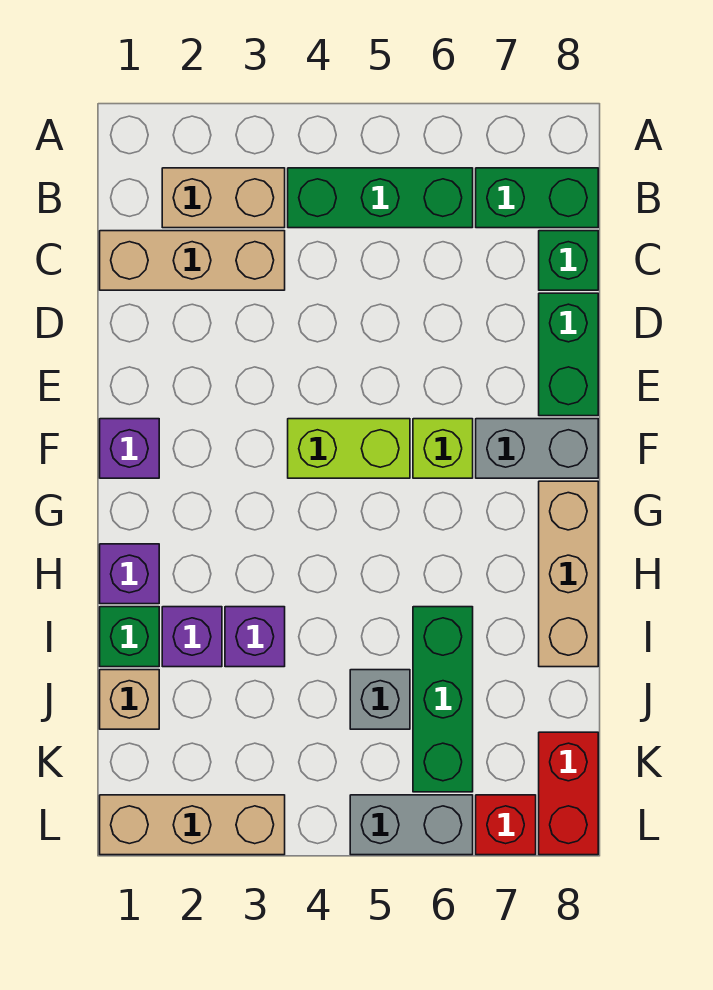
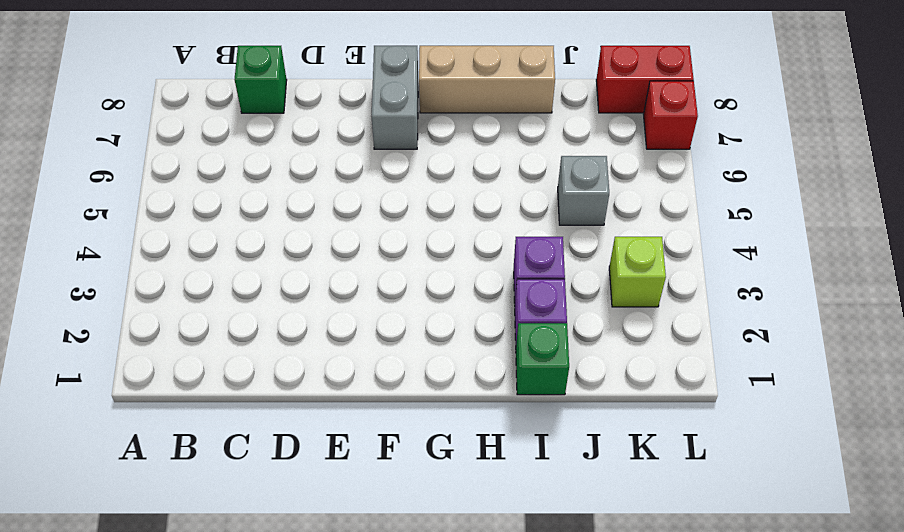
lime brick K3 level 1 -> lime brick F6 level 1
none -> tan brick B2:B3 level 1
none -> green brick B4:B6 level 1
none -> green brick B7:B8 level 1

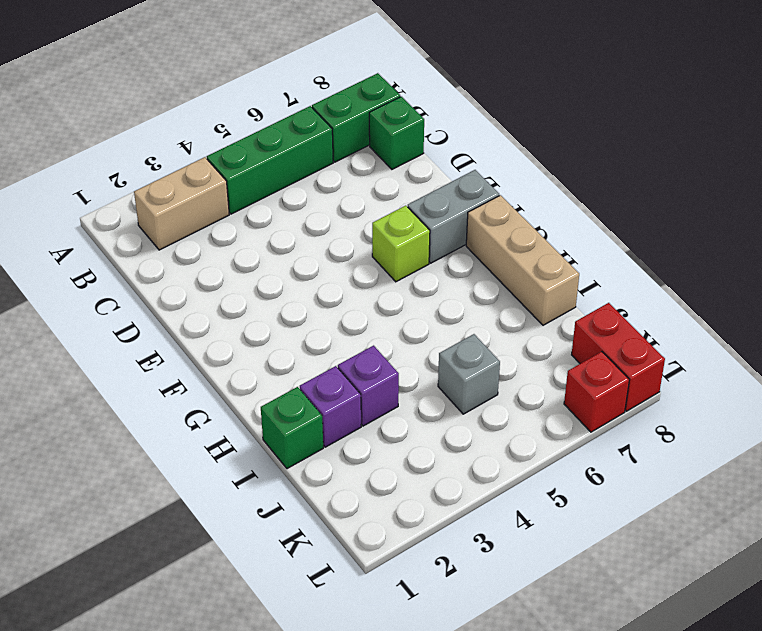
none -> tan brick C1:C3 level 1
none -> green brick D8:E8 level 1
none -> purple brick F1 level 1

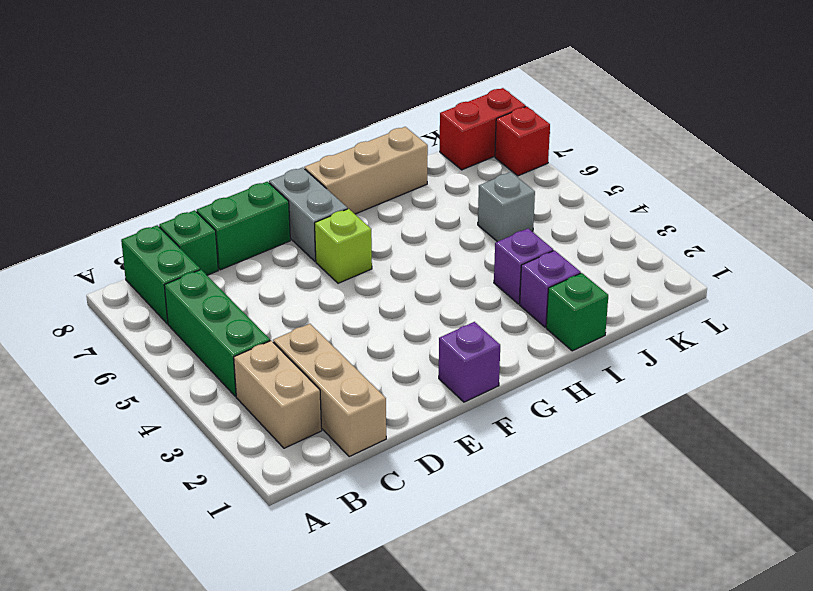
none -> lime brick F4:F5 level 1
none -> purple brick H1 level 1
none -> green brick I6:K6 level 1

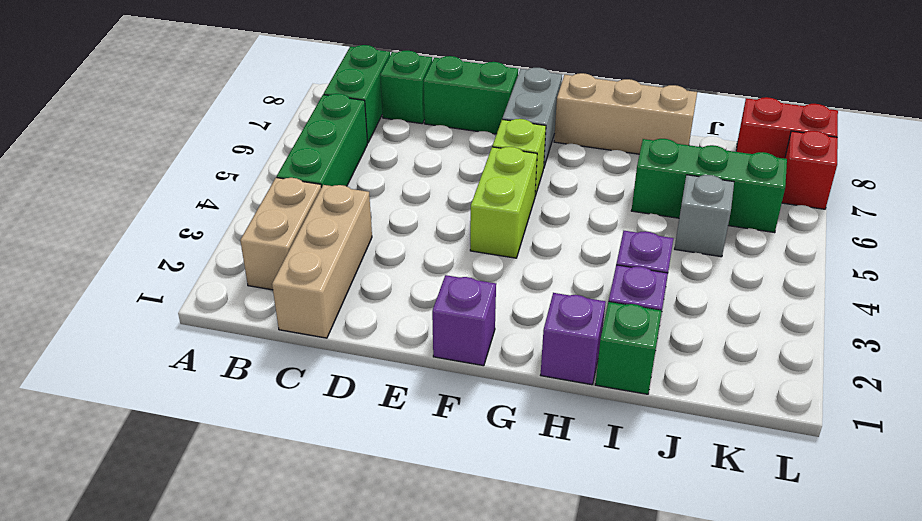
none -> tan brick J1 level 1
none -> tan brick L1:L3 level 1
none -> grey brick L5:L6 level 1

